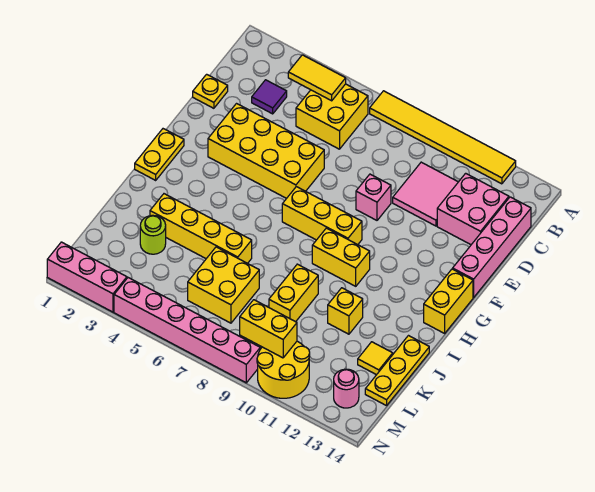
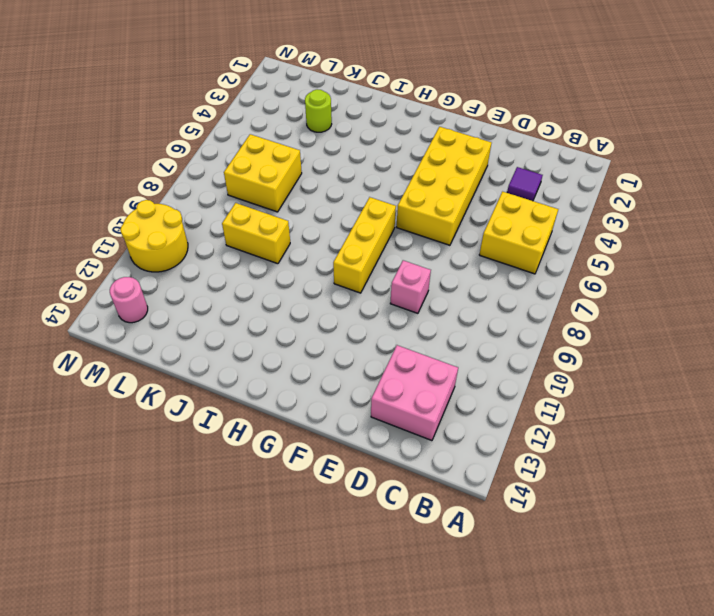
none -> yellow tile A7:A12 level 1
none -> pink tile C10:D11 level 1
none -> pink brick C14:F14 level 1

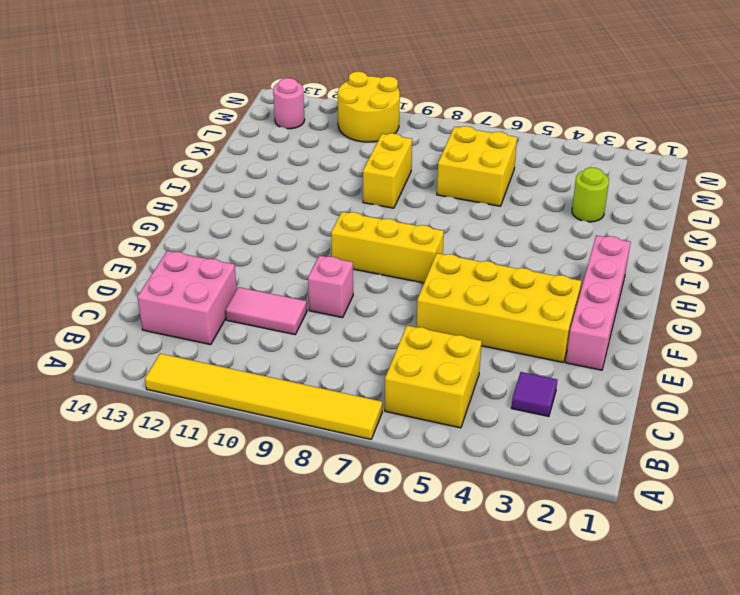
pink tile D10:D11 level 1 -> pink tile C10:D11 level 1
pink brick E2:H2 level 1 -> pink brick C14:F14 level 1
none -> yellow plate D1 level 1
none -> yellow plate G1:H1 level 1
none -> yellow brick G14:H14 level 1

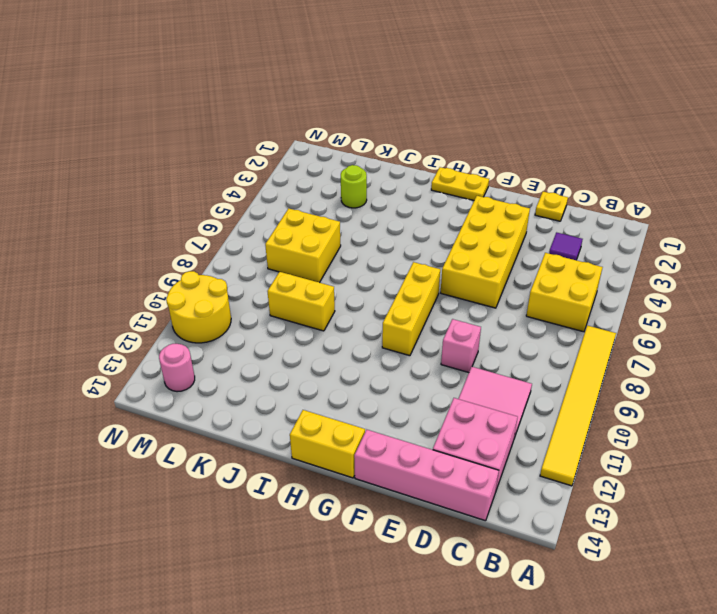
none -> yellow brick H9:H10 level 1
none -> yellow brick J3:J6 level 1
none -> yellow brick J11 level 1

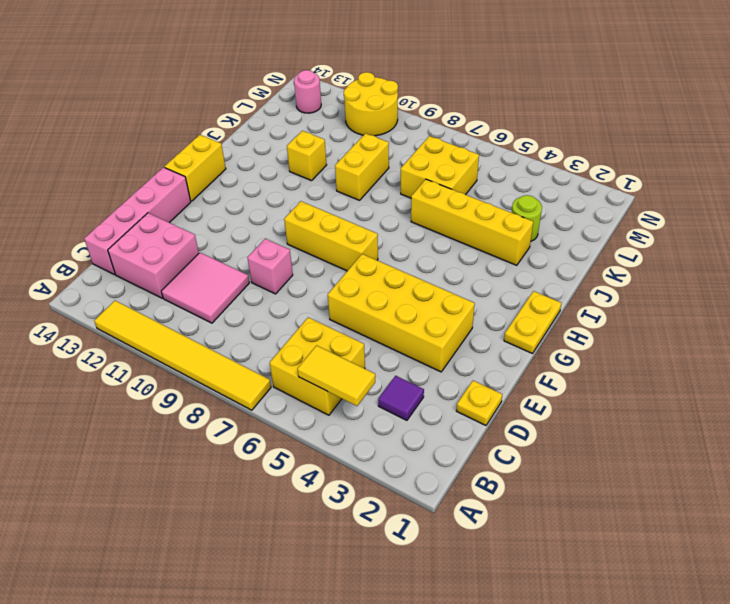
none -> yellow brick H9:H10 level 1
none -> yellow plate J14:L14 level 1
none -> yellow tile K13 level 1

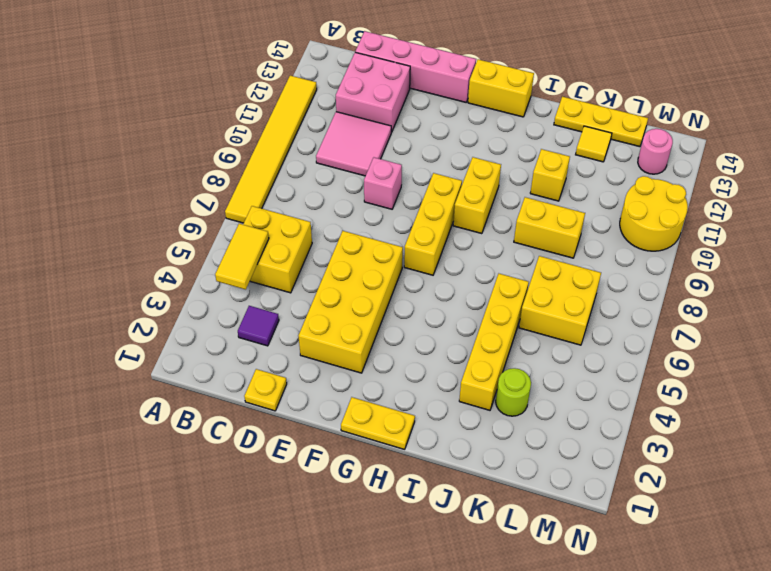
none -> pink brick N1:N3 level 1
none -> pink brick N4:N9 level 1
none -> yellow brick M9:M10 level 2

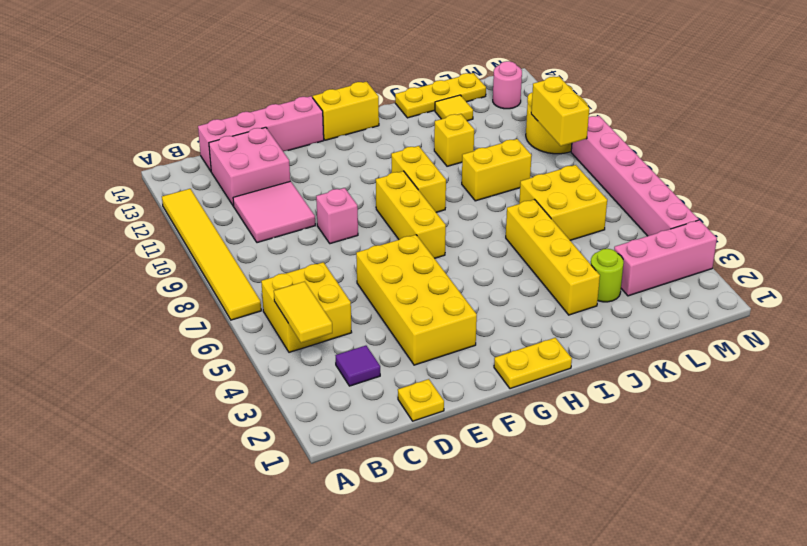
pink brick L3:N3 level 1 -> pink brick N1:N3 level 1

